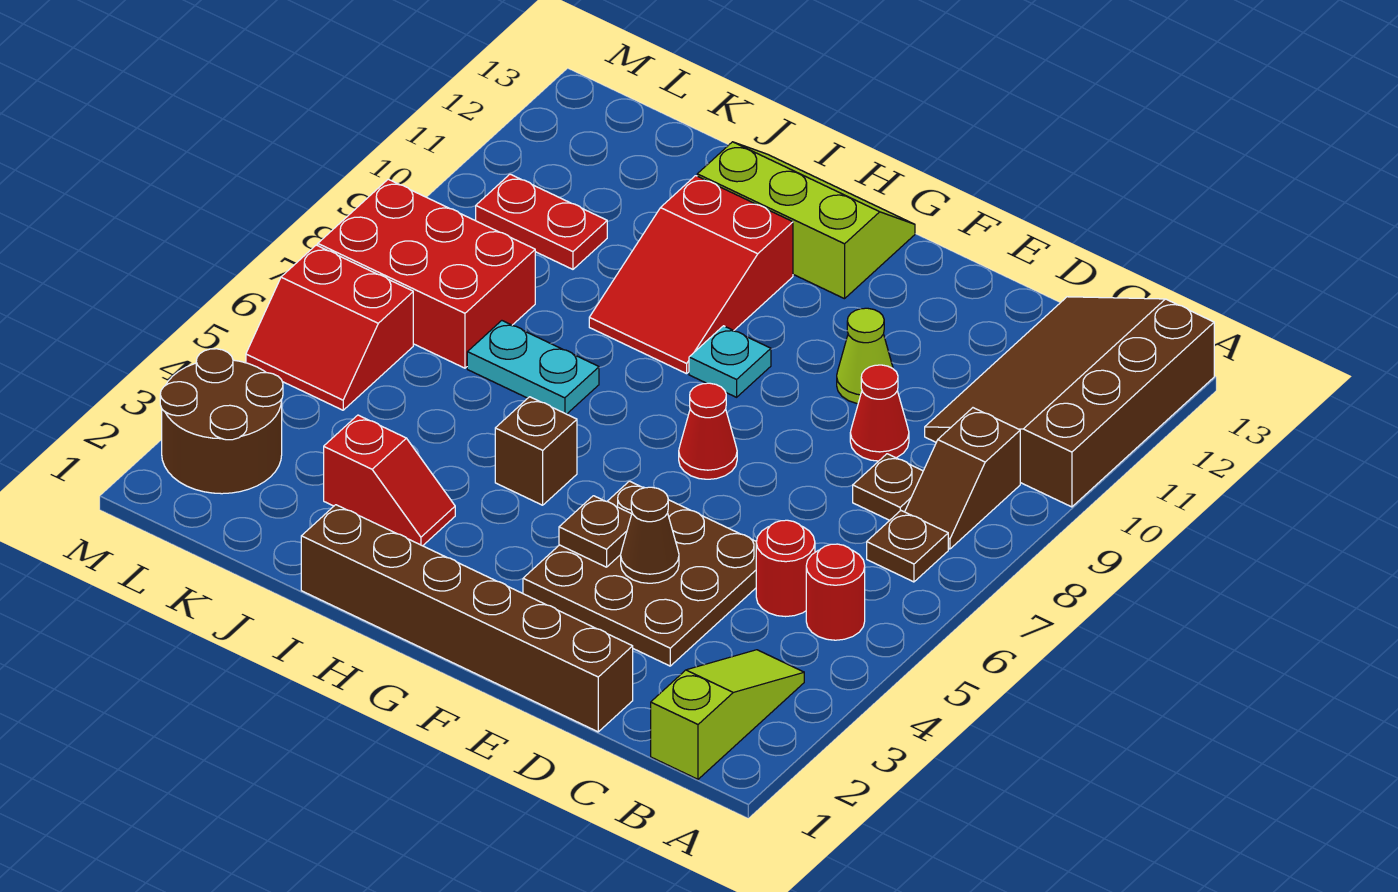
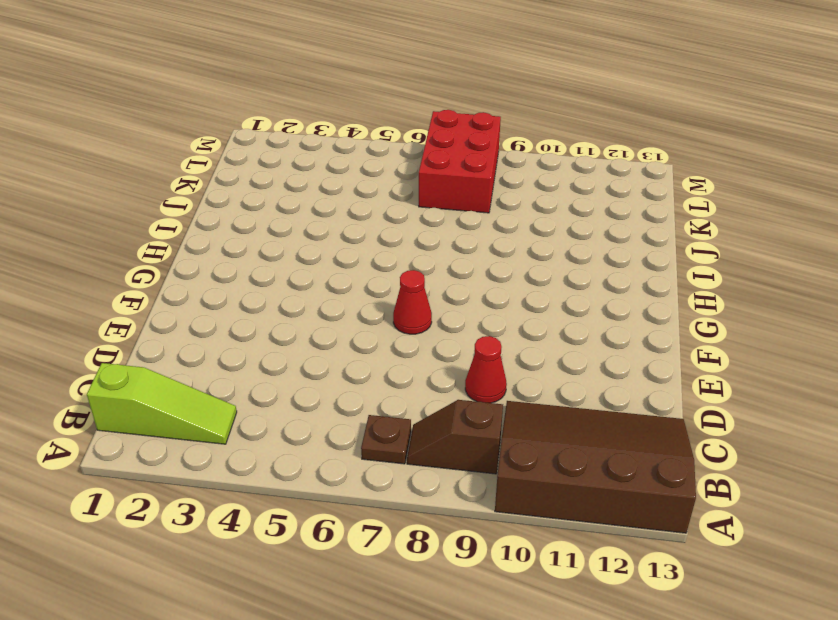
none -> red round brick B5 level 1
none -> red round brick C5 level 1
none -> brown plate C8 level 1

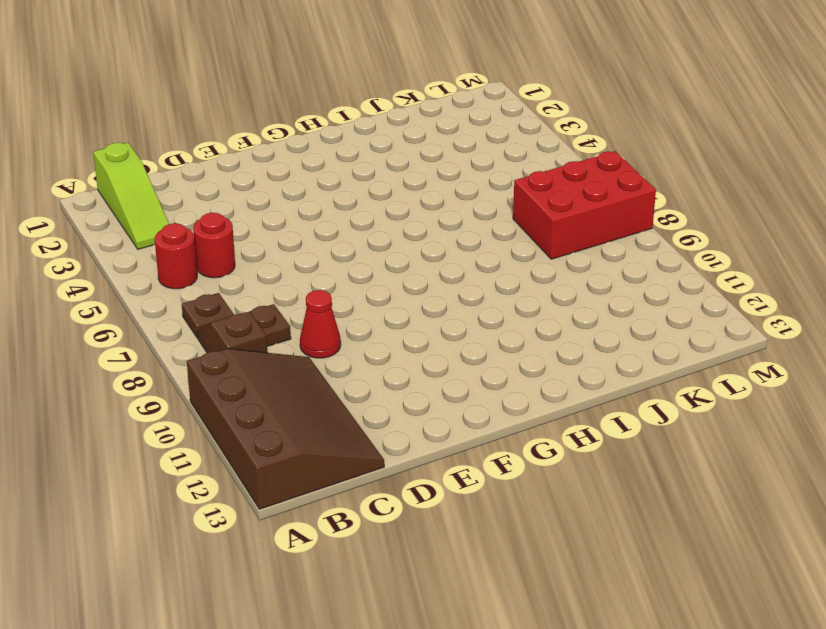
none -> brown brick D1:I1 level 1
none -> brown plate D3:F5 level 1
none -> lime cone E10 level 1

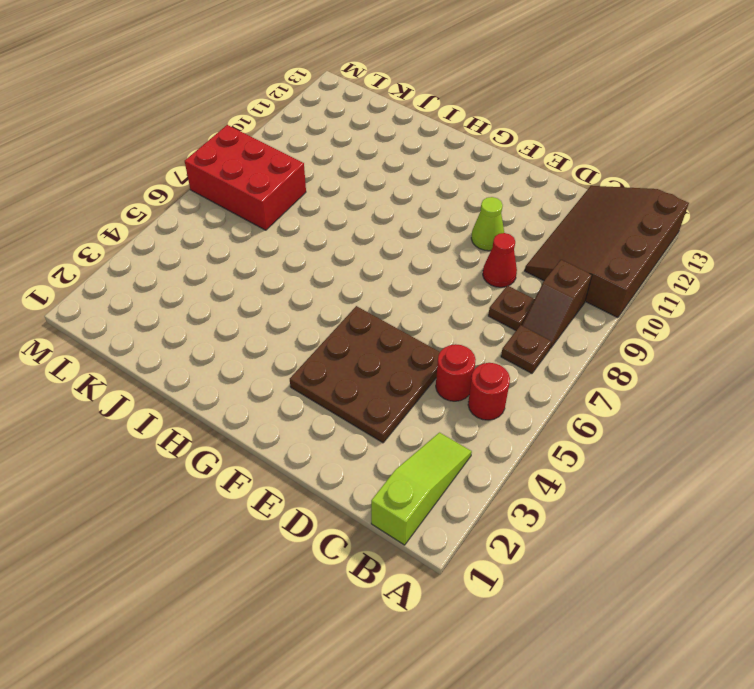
none -> brown brick D1:I1 level 1
none -> red cone F7 level 1
none -> cyan plate G9 level 1

